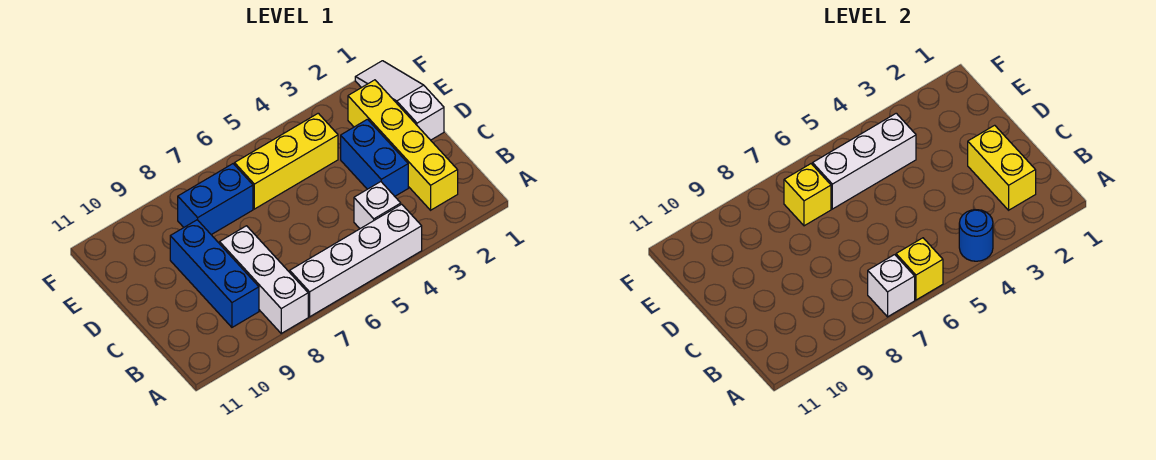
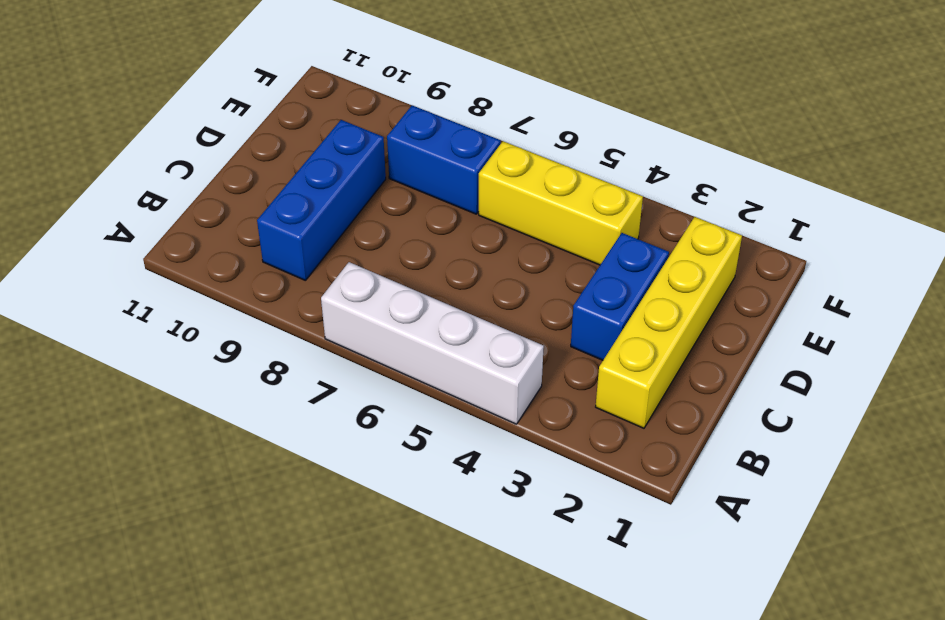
none -> white brick A8:C8 level 1
none -> white brick B4 level 1
none -> white slope D1:F1 level 1 top D

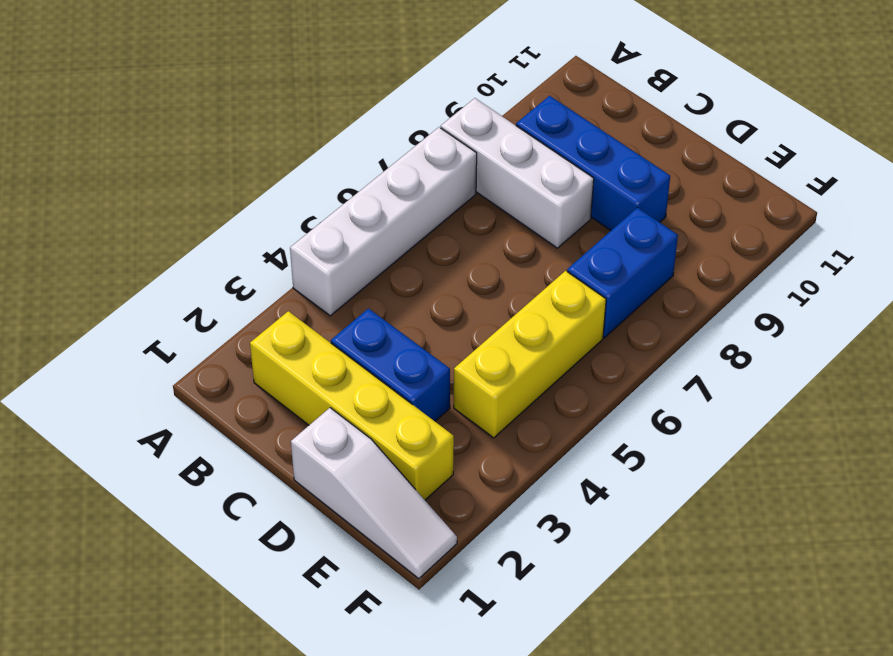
none -> white brick B4 level 1
none -> blue round brick A4 level 2
none -> yellow brick A6 level 2

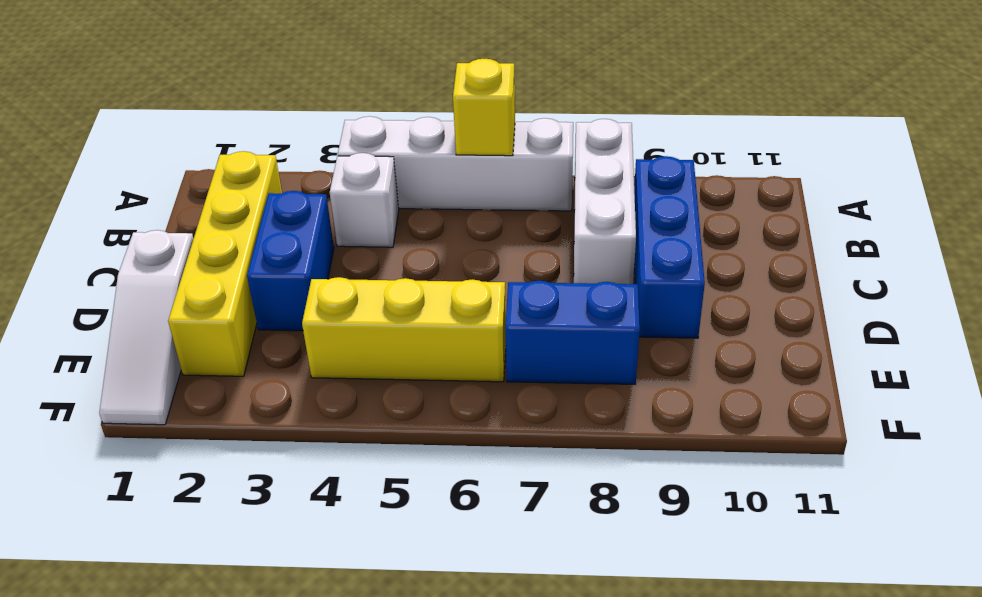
none -> blue round brick A4 level 2
none -> white brick A7 level 2
none -> yellow brick B2:C2 level 2

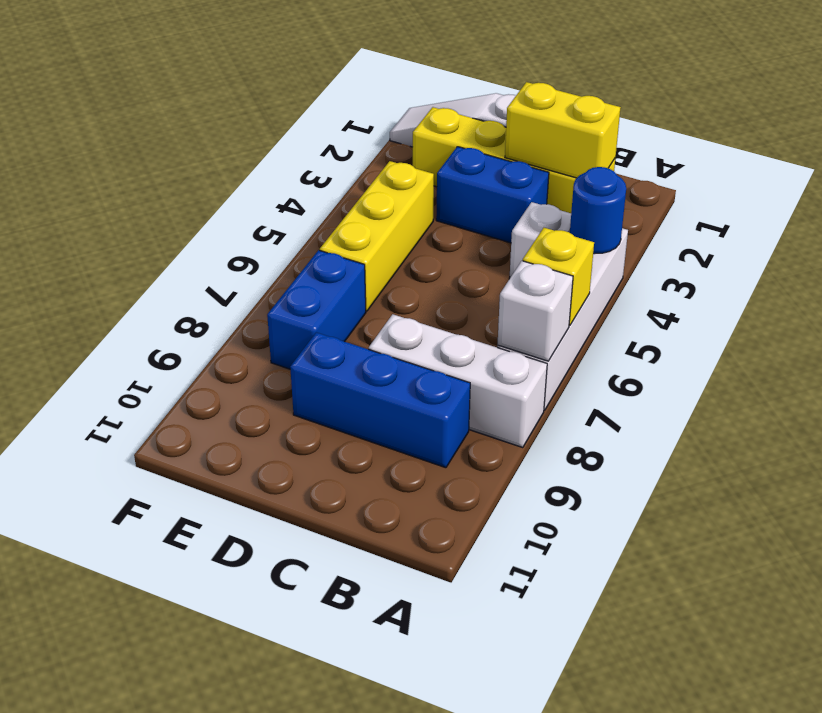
none -> white brick E4:E6 level 2
none -> yellow brick E7 level 2

